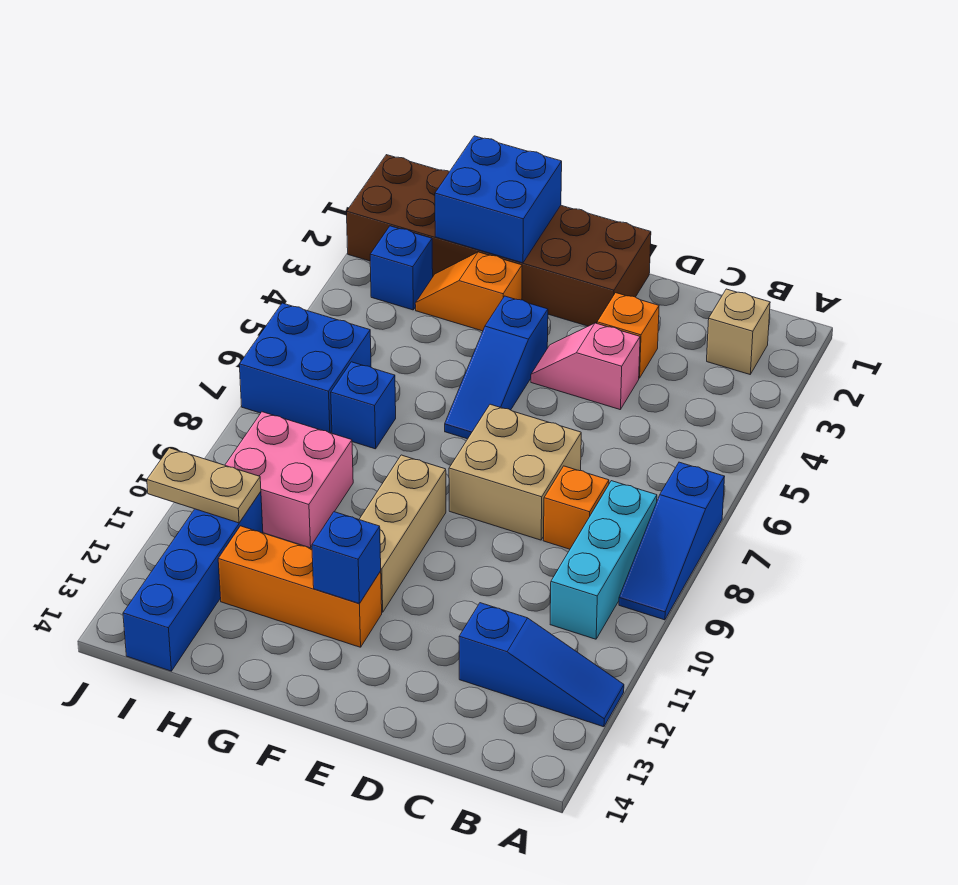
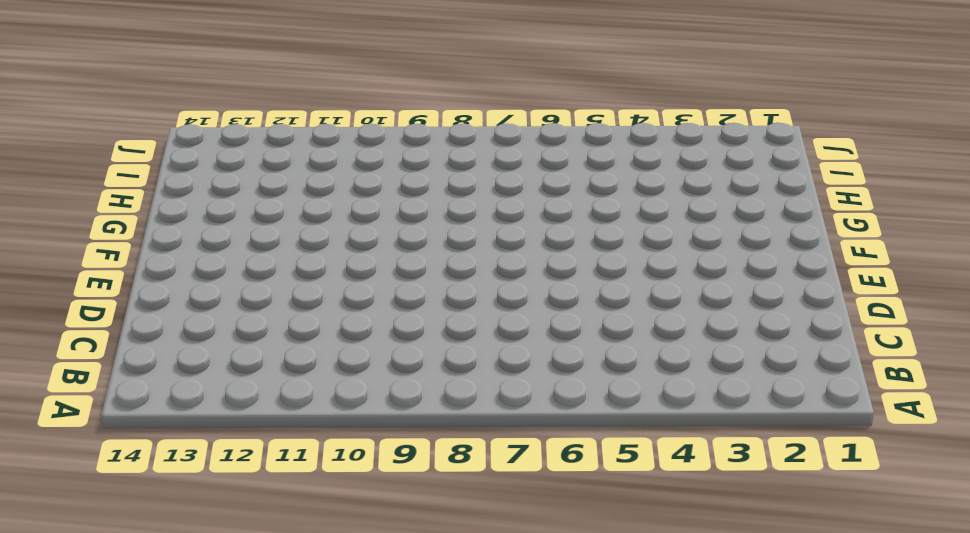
none -> blue slope A7:A9 level 1 top 7
none -> blue slope A12:C12 level 1 top C
none -> tan brick B2 level 1

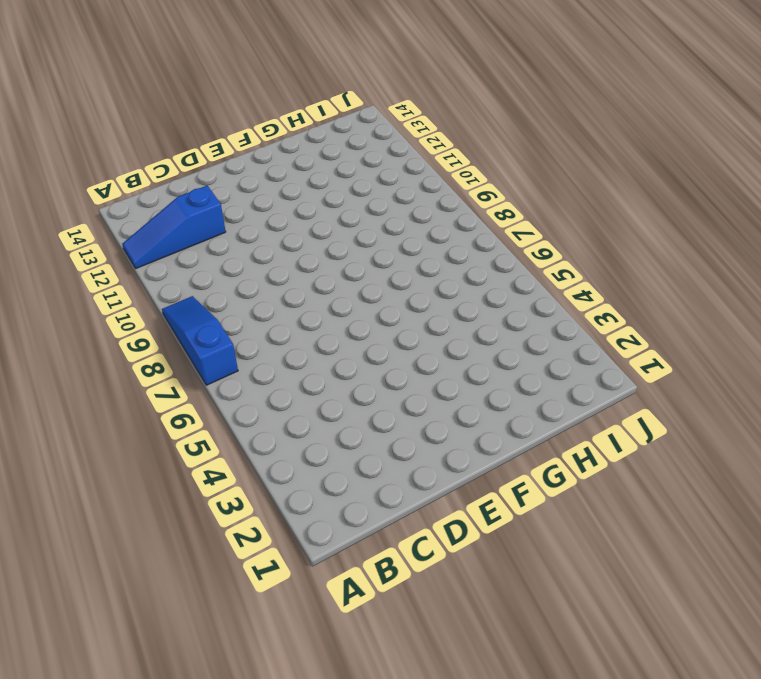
none -> tan brick B2 level 1
none -> cyan brick B8:B10 level 1
none -> orange brick C8 level 1

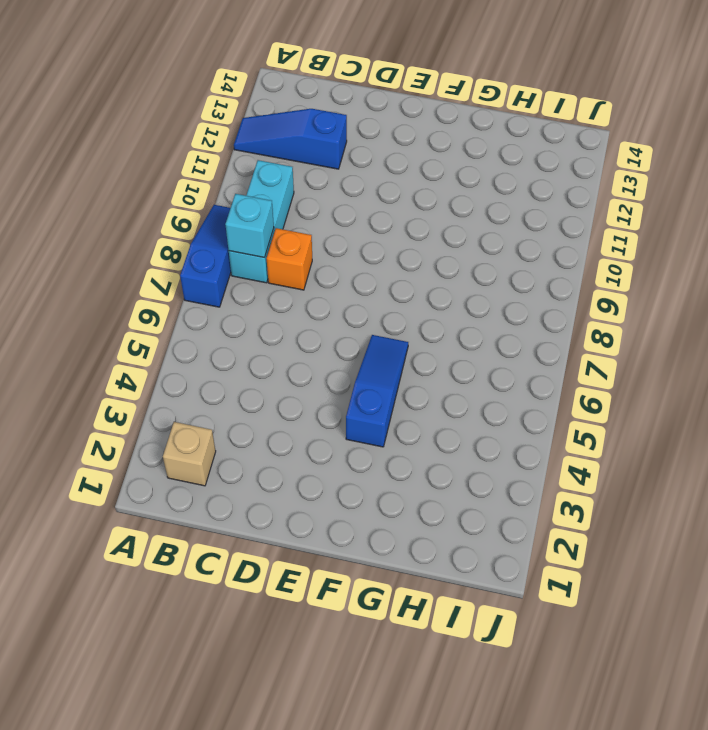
cyan brick B8 level 2 -> none
none -> orange brick D3 level 1
none -> pink slope D4:E4 level 1 top D
none -> tan brick D7:E8 level 1

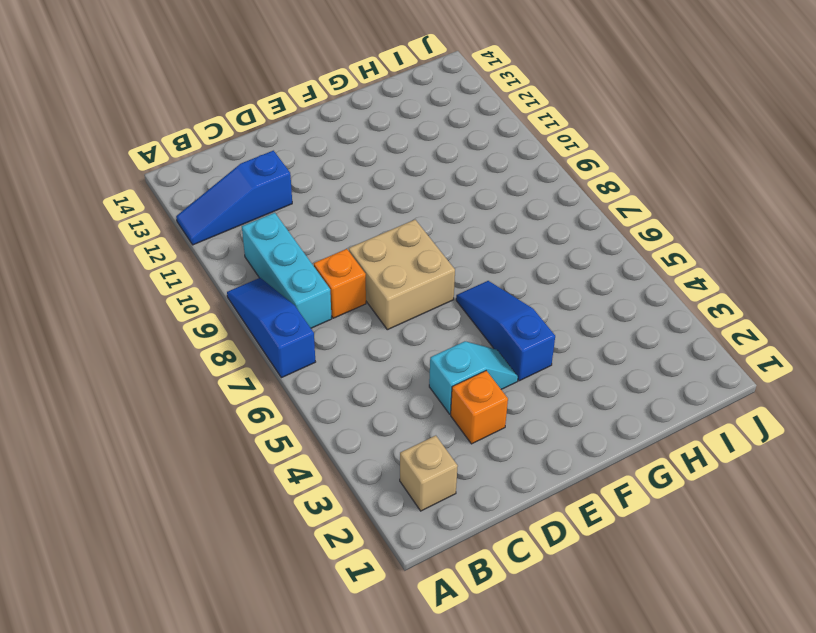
cyan slope D4:E4 level 1 top D -> pink slope D4:E4 level 1 top D
none -> brown brick E1:J2 level 1
none -> tan brick F9:F11 level 1
none -> orange brick F12:H12 level 1

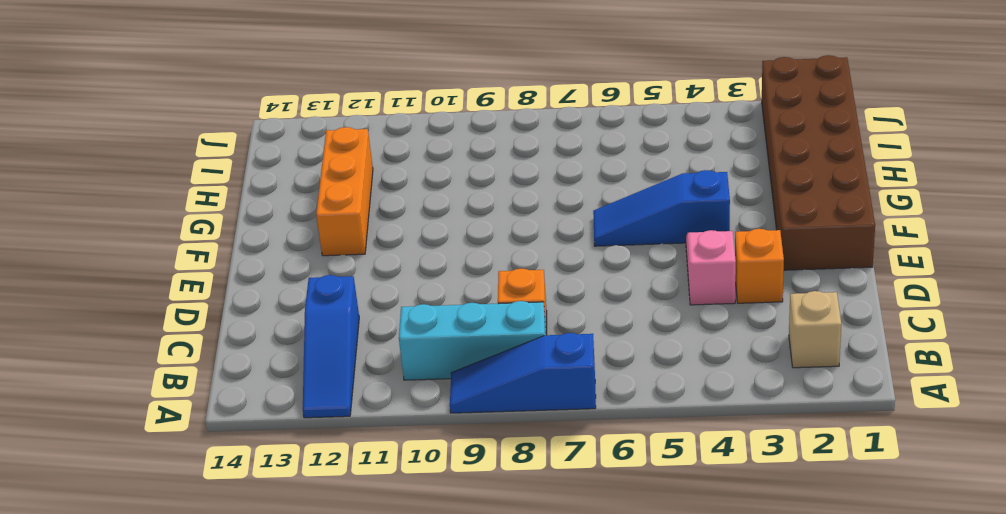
none -> tan brick D7:E8 level 1
none -> tan brick F9:F11 level 1
none -> orange slope G3:H3 level 1 top G

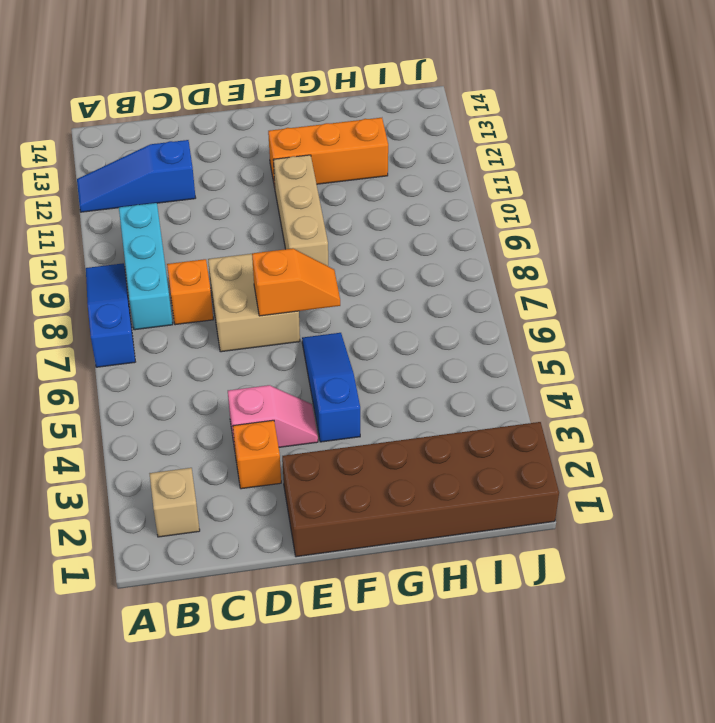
orange slope E7:F7 level 2 top E -> orange slope G3:H3 level 1 top G
none -> blue brick H7 level 1
none -> pink brick H9:I10 level 1
none -> blue brick I3 level 1

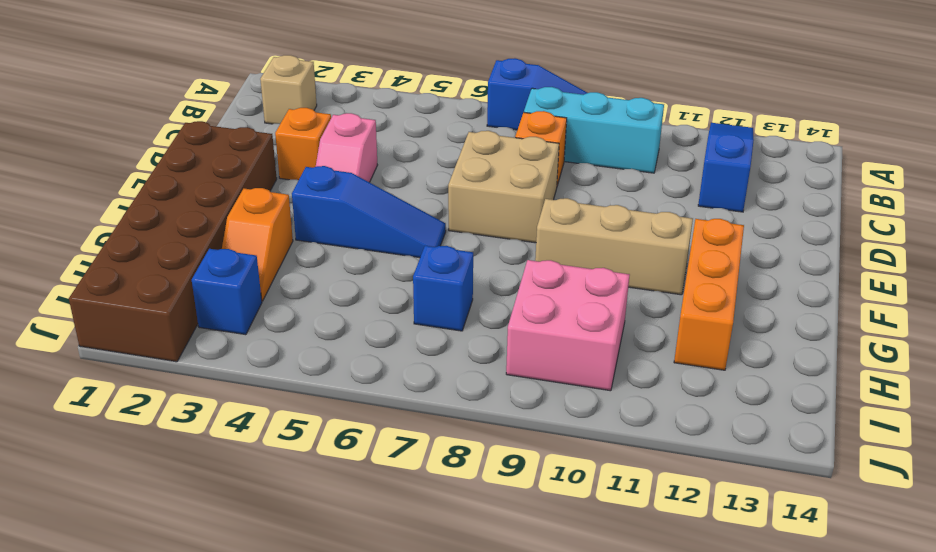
none -> blue brick I6:J7 level 1
none -> blue brick I11:I14 level 1
none -> blue brick F12 level 2

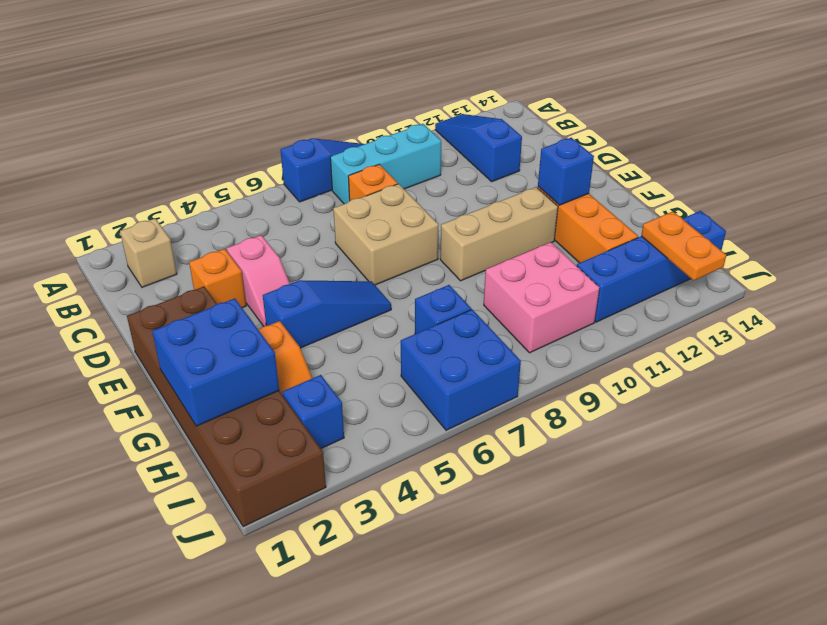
orange plate I13:J13 level 2 -> none
none -> tan plate I11:J11 level 2

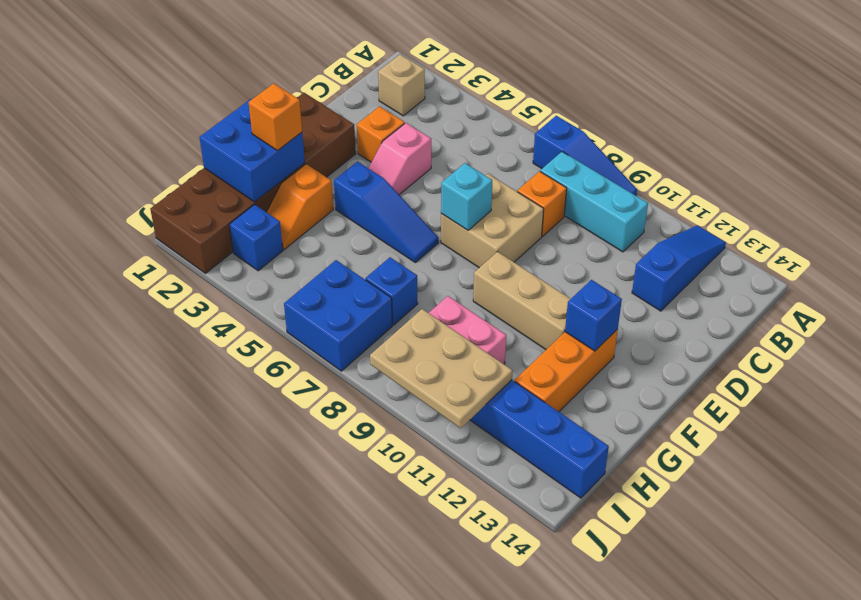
cyan brick E7 level 2 -> none
orange brick G2 level 3 -> none
tan plate I9:J11 level 2 -> tan plate I11:J11 level 2

